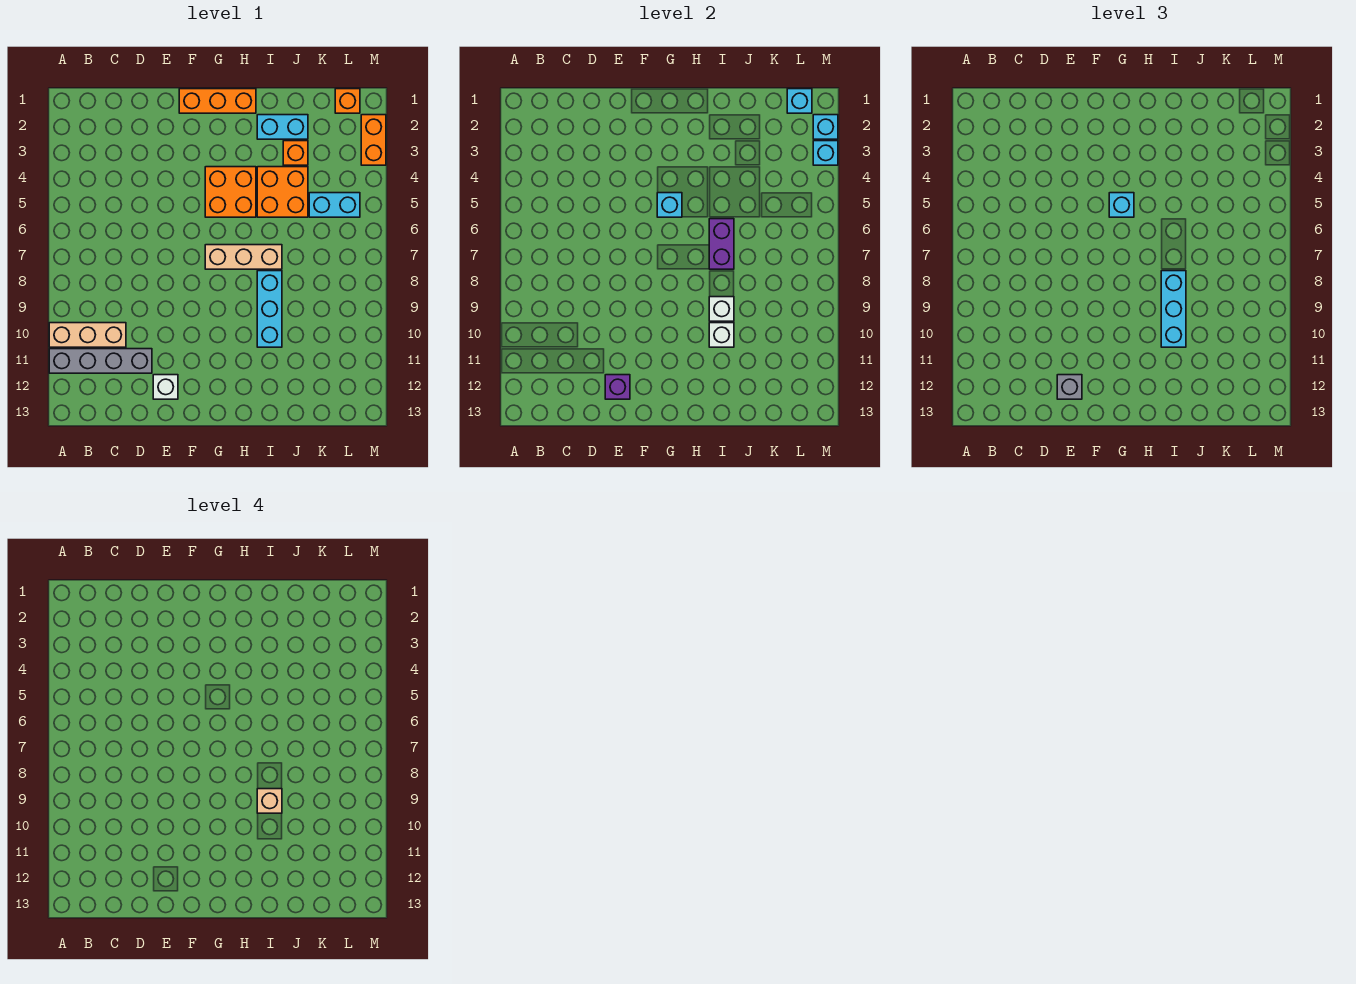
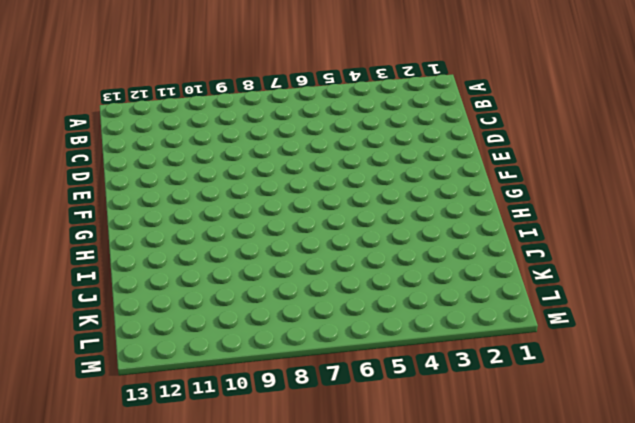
none -> tan brick A10:C10 level 1
none -> grey brick A11:D11 level 1
none -> white brick E12 level 1

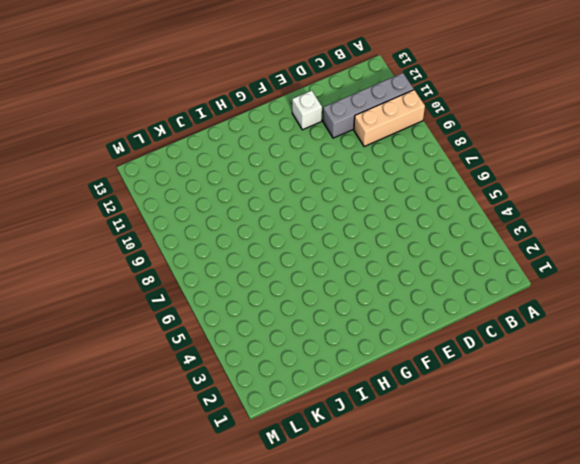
none -> orange brick F1:H1 level 1
none -> orange brick G4:H5 level 1
none -> tan brick G7:I7 level 1

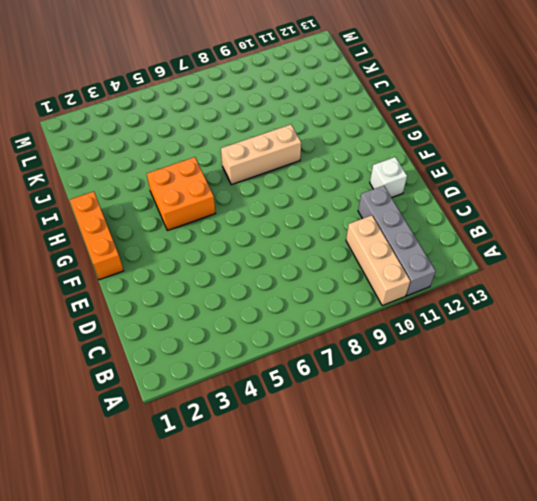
tan brick H7:H9 level 1 -> tan brick G7:I7 level 1
none -> cyan brick I2:J2 level 1
none -> orange brick I4:J5 level 1
none -> cyan brick I8:I10 level 1

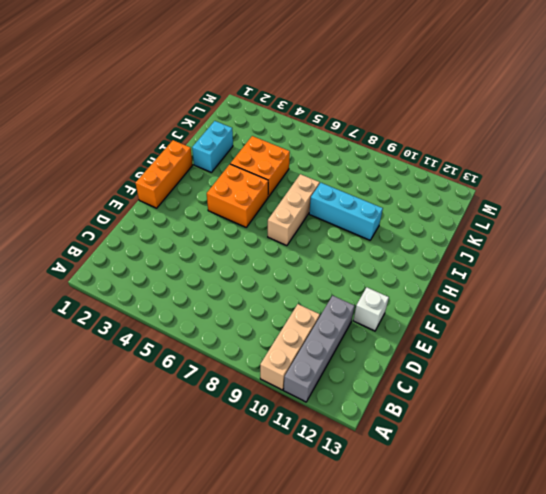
none -> orange brick J3 level 1
none -> cyan brick K5:L5 level 1
none -> orange brick L1 level 1

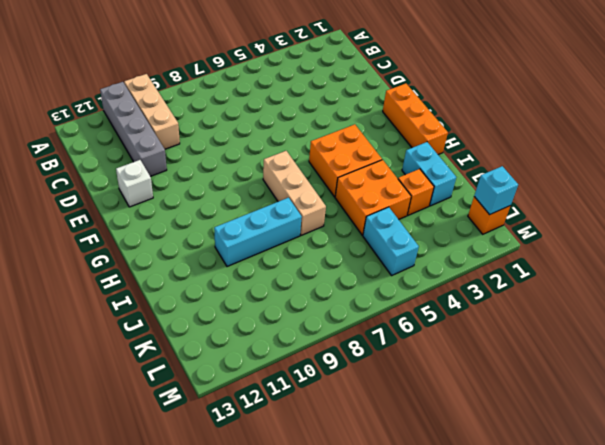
none -> orange brick M2:M3 level 1
none -> purple brick E12 level 2
none -> cyan brick G5 level 2

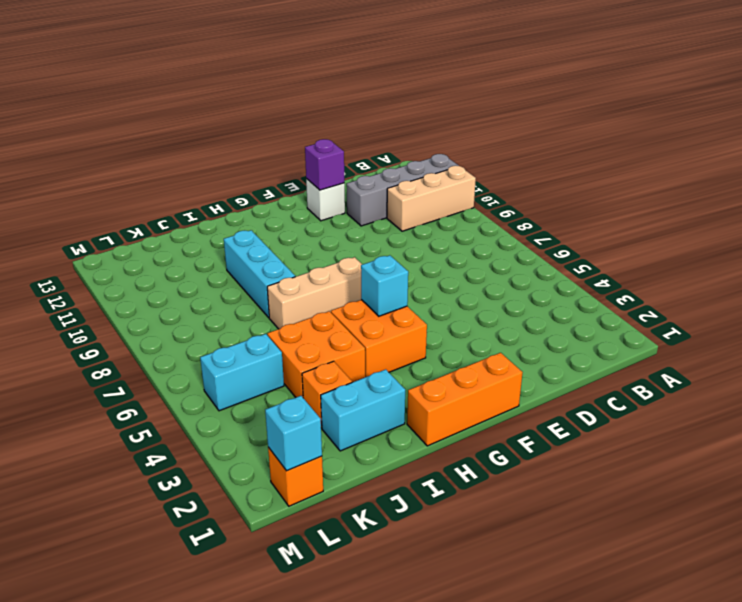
none -> orange brick M2:M3 level 1
none -> purple brick I6:I7 level 2
none -> white brick I9 level 2

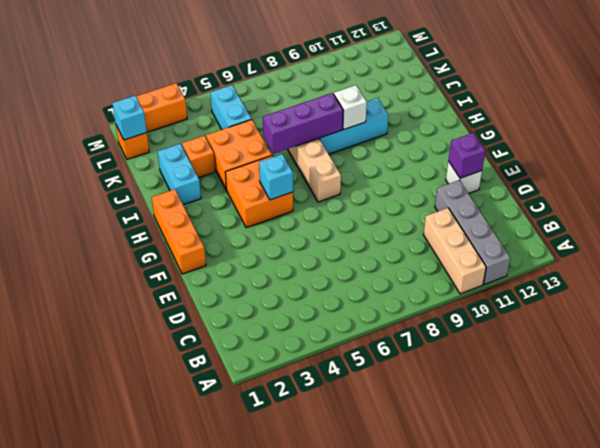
purple brick I6:I8 level 2 -> purple brick I6:I7 level 2
none -> white brick I10 level 2
none -> cyan brick M2 level 2
none -> cyan brick M3 level 2

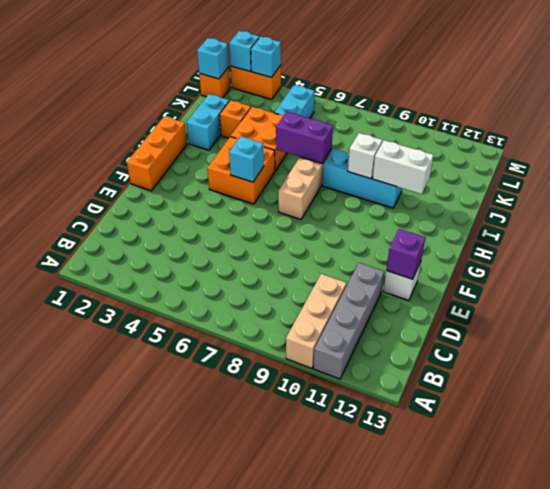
white brick I10:I11 level 2 -> white brick I10 level 2
none -> grey brick E12 level 3
none -> cyan brick G5 level 3
none -> cyan brick I8:I10 level 3

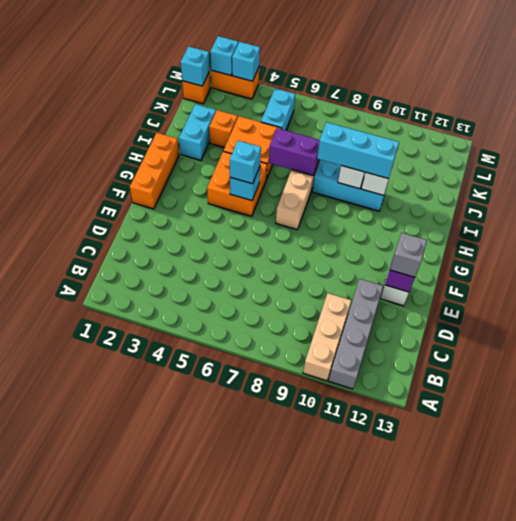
none -> tan brick I9 level 4

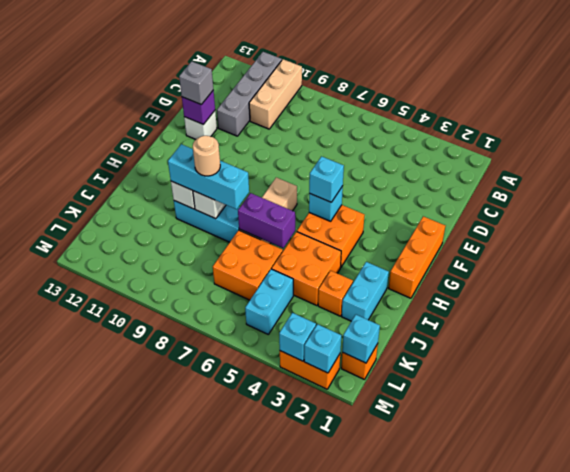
tan round brick I9 level 4 -> tan brick I9 level 4
orange brick J6:K7 level 1 -> none

